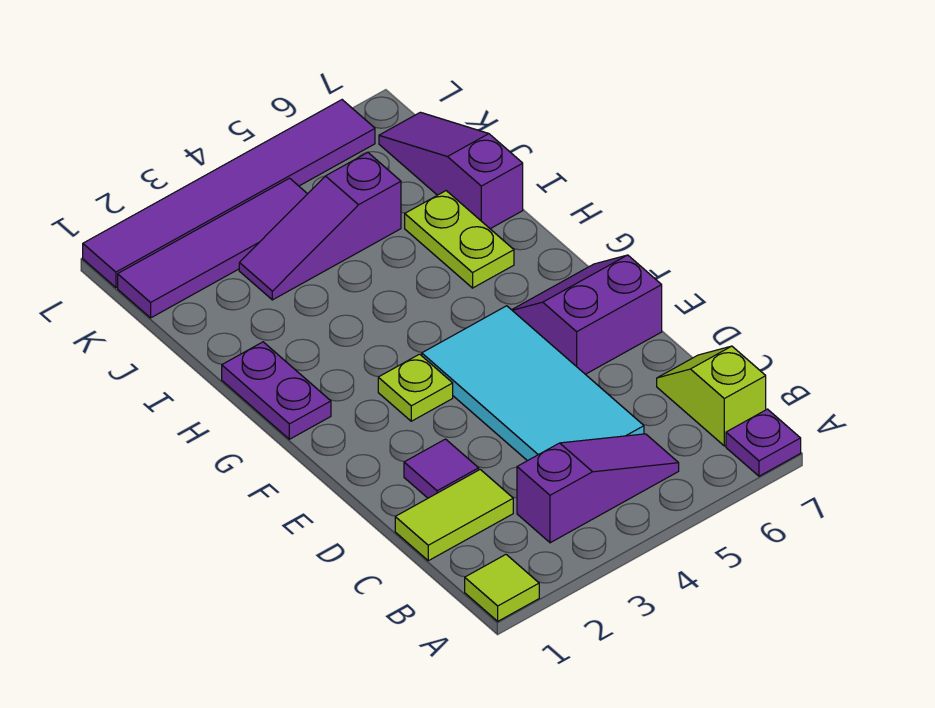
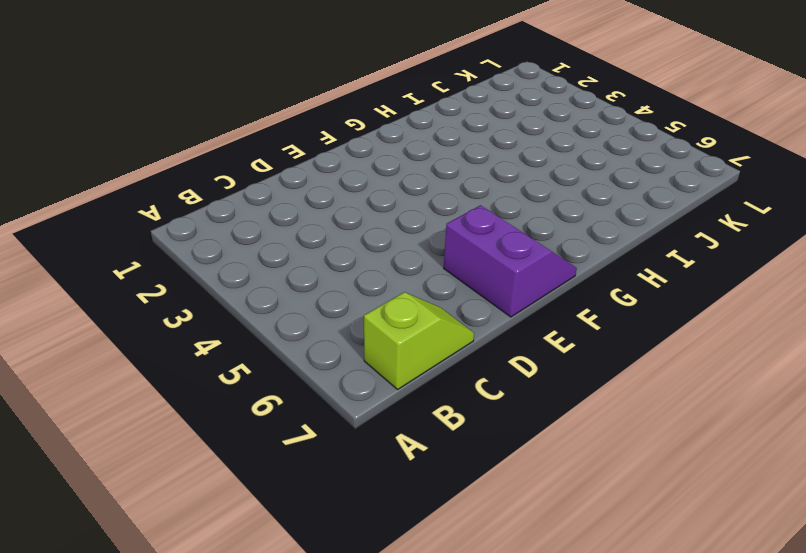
none -> lime tile A1 level 1
none -> purple plate A7 level 1
none -> purple slope B3:B5 level 1 top 3

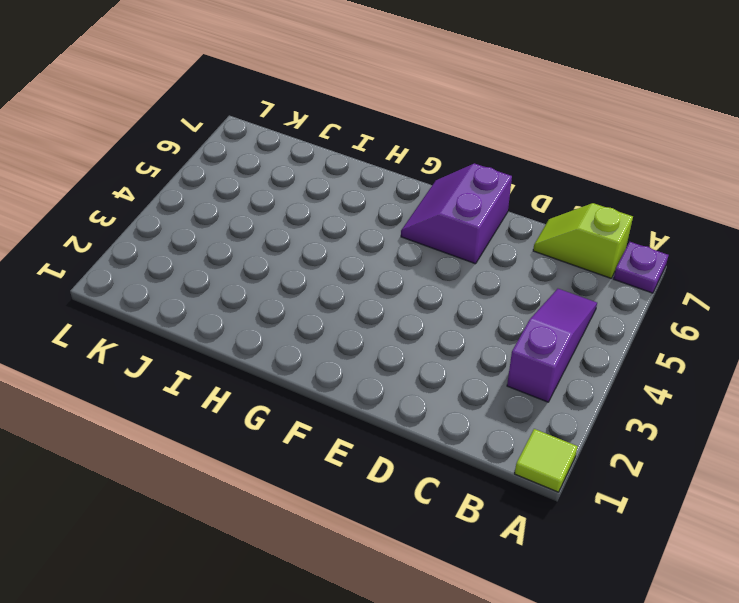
none -> lime tile C1:C2 level 1
none -> cyan tile C4:F5 level 1
none -> purple tile D2 level 1

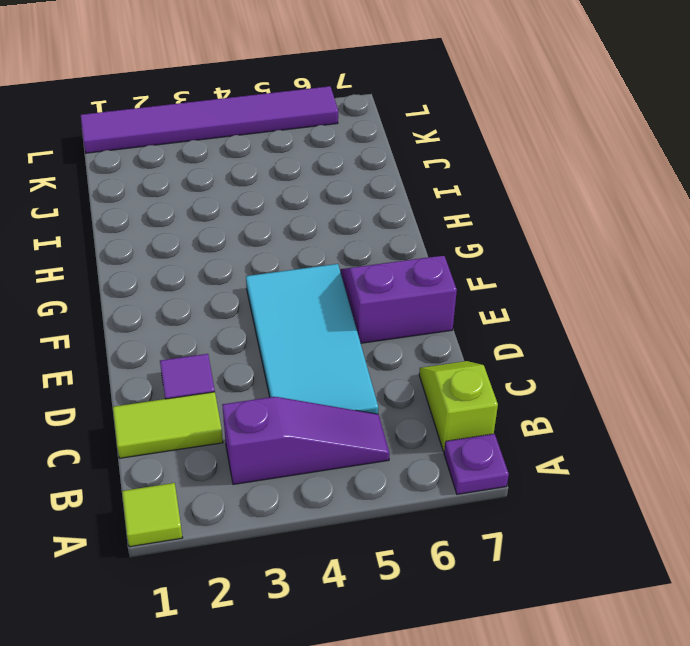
none -> lime plate F3 level 1
none -> purple plate G1:H1 level 1
none -> lime plate H6:I6 level 1

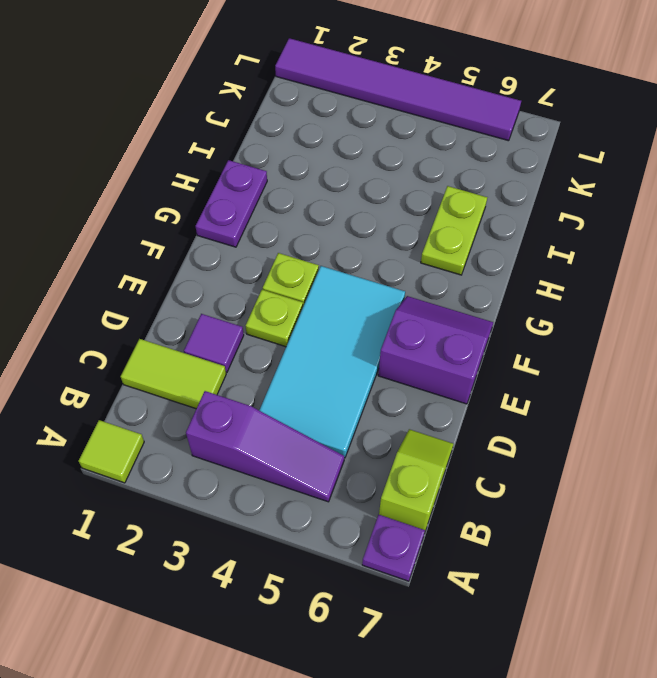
lime plate E3 level 1 -> none
none -> purple slope I7:K7 level 1 top I
none -> purple slope J3:J5 level 1 top 5
none -> purple tile K1:K4 level 1

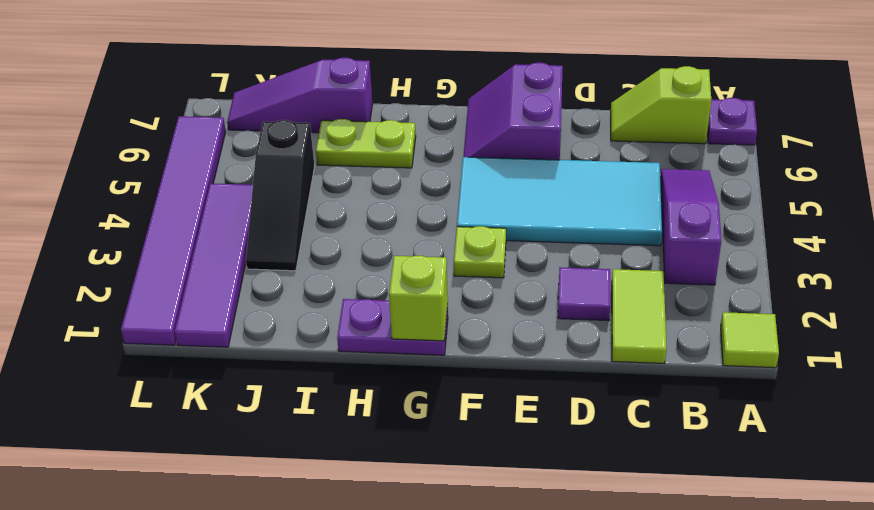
lime brick G1 level 2 -> none
black slope J3:J5 level 1 top 5 -> purple slope J3:J5 level 1 top 5

